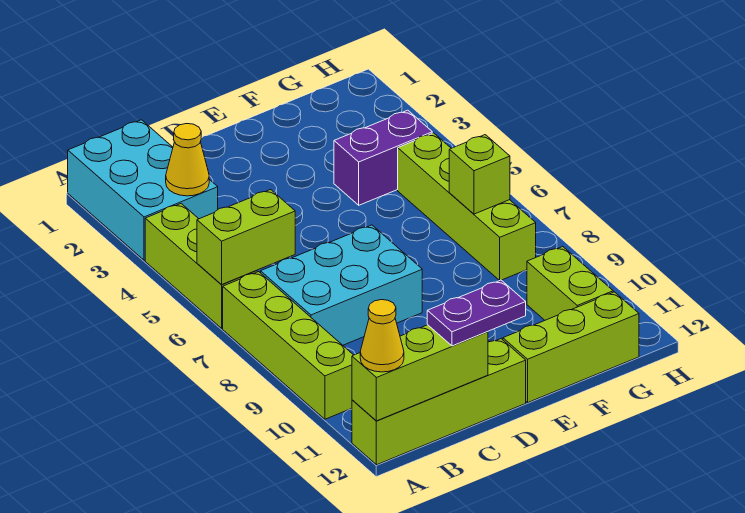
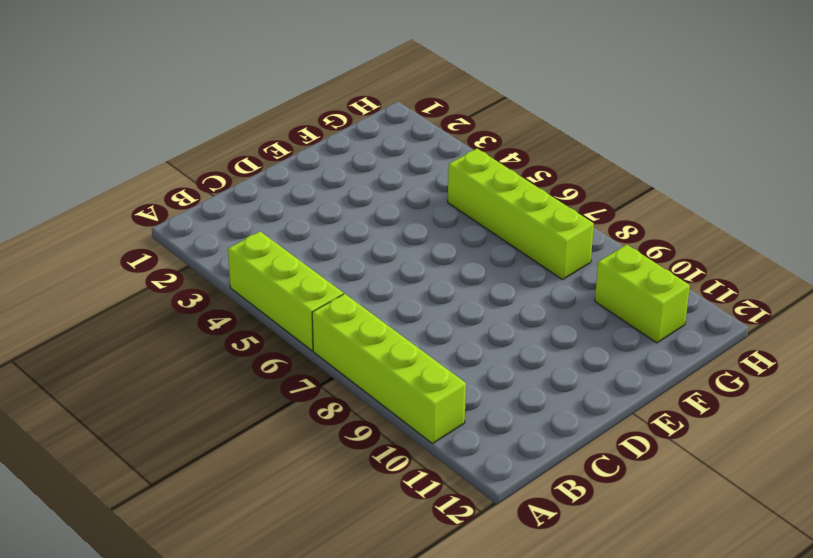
none -> cyan brick A1:B3 level 1
none -> lime brick A12:D12 level 1
none -> cyan brick B7:D8 level 1

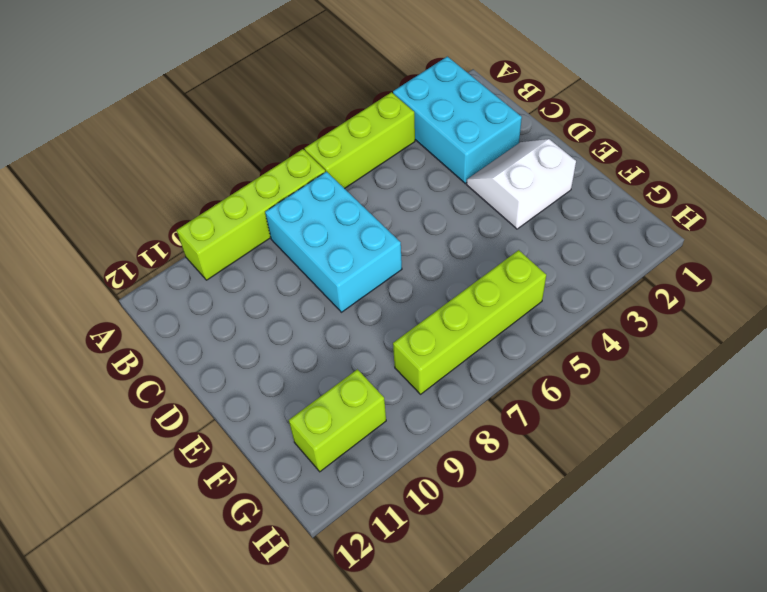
cyan brick A2:C3 level 1 -> cyan brick A1:B3 level 1
white slope D2:E3 level 1 top E -> none
none -> lime brick A12:D12 level 1
none -> lime brick E12:G12 level 1
none -> purple brick F4:G4 level 1

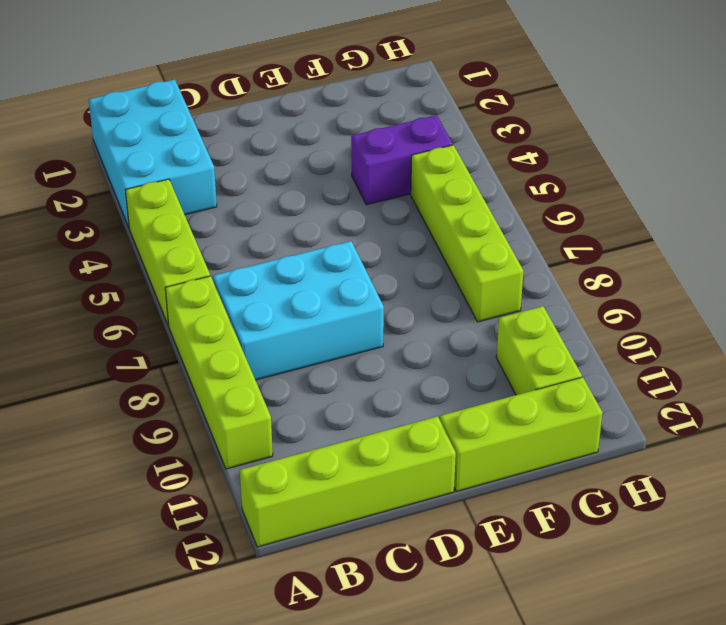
none -> lime brick A6:B6 level 2
none -> lime brick A12:C12 level 2
none -> yellow cone B3 level 2

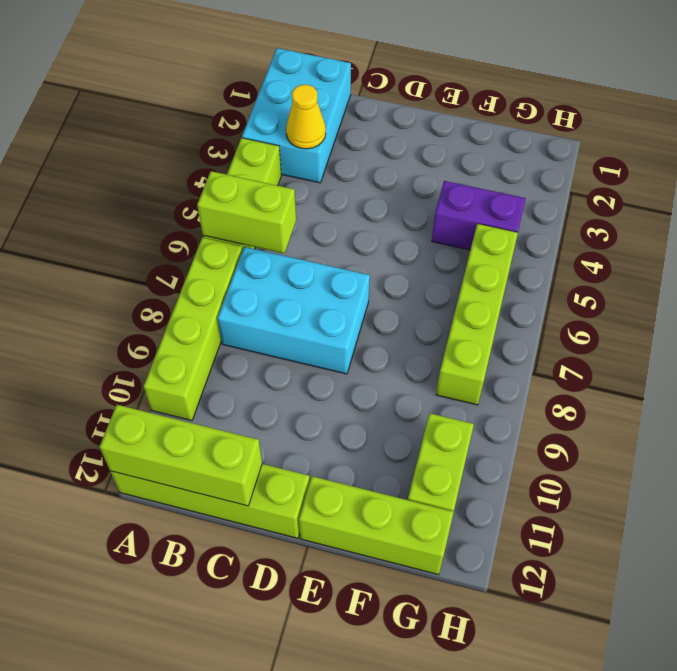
none -> lime brick G7 level 2
none -> yellow cone A12 level 3
none -> purple plate C12:D12 level 3

